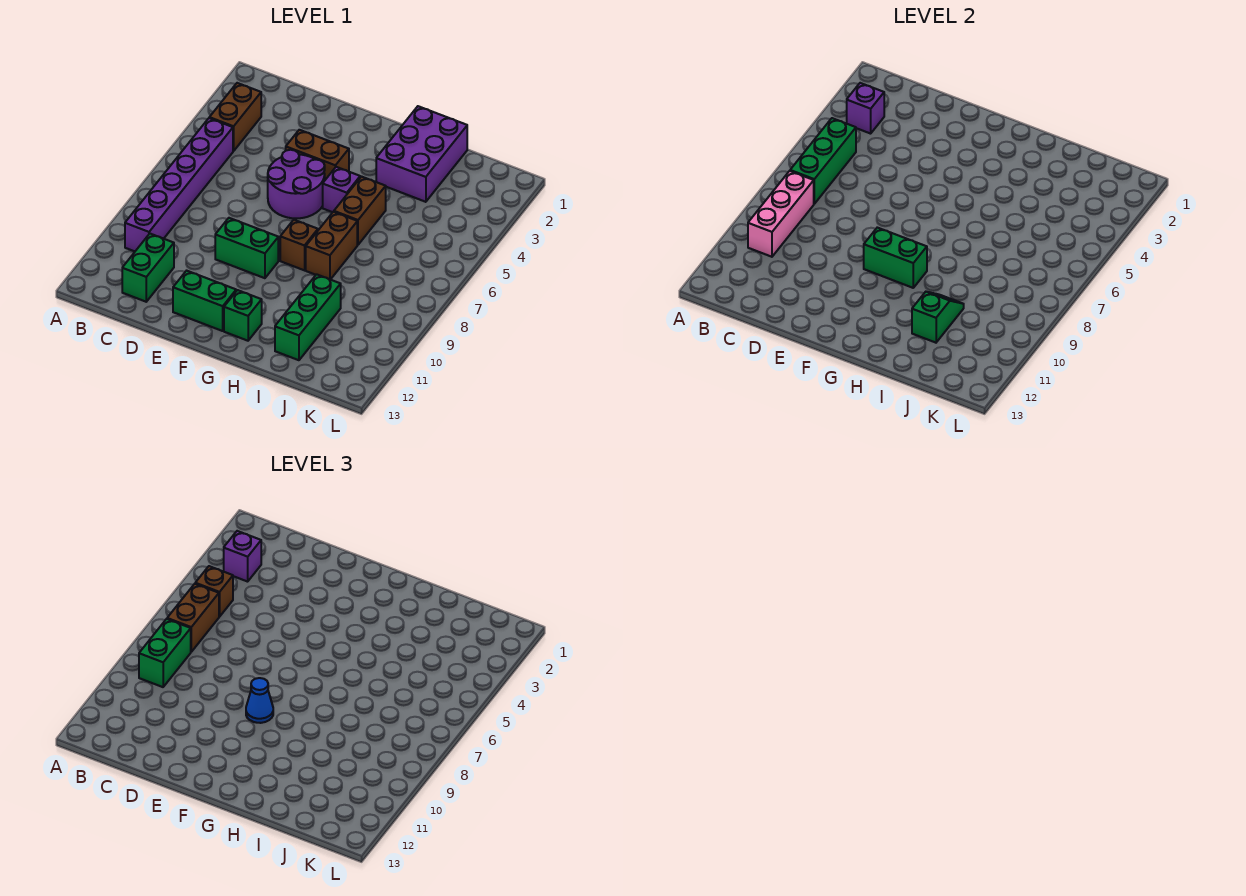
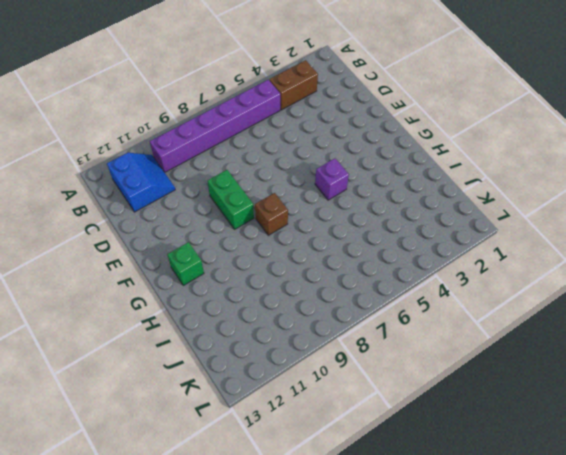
blue slope B11:C12 level 1 top 12 -> green brick C11:C12 level 1
none -> brown brick E4:F4 level 1
none -> purple round brick E5:F6 level 1
none -> green brick E12:F12 level 1

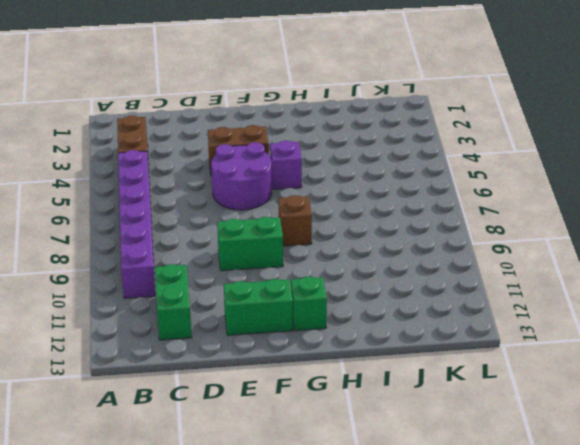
none -> purple brick H1:I3 level 1
none -> brown brick H5:H6 level 1
none -> brown brick H7:H8 level 1

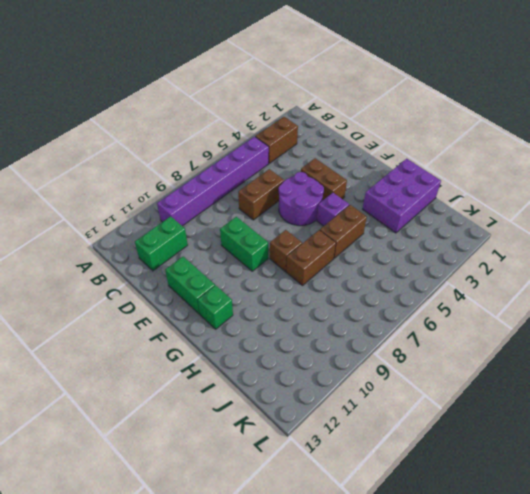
brown brick D6:D7 level 1 -> brown brick B6:B7 level 3
none -> green brick I10:I12 level 1
none -> purple brick B3 level 2
none -> green brick B5:B7 level 2

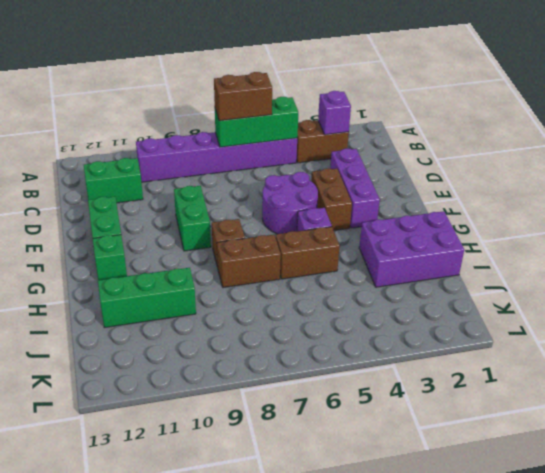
purple brick D3:F3 level 1 -> none
none -> pink brick B8:B10 level 2
none -> green brick F9:G9 level 2
none -> green slope I10:I11 level 2 top 11

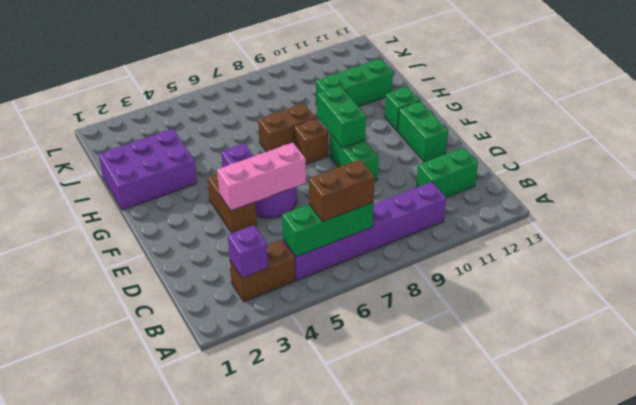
pink brick E4:E6 level 2 -> pink brick B8:B10 level 2
none -> brown brick H5:H6 level 1
none -> green slope I10:I11 level 2 top 11
none -> purple brick B3 level 3

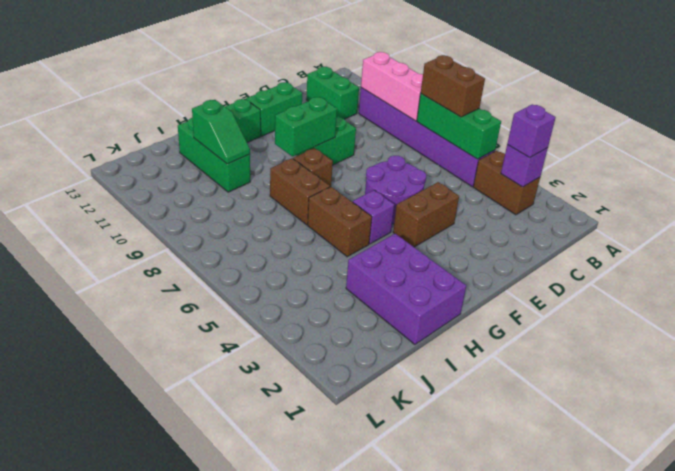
none -> brown brick B5 level 3
none -> green brick B8:B9 level 3
none -> blue cone F9 level 3

